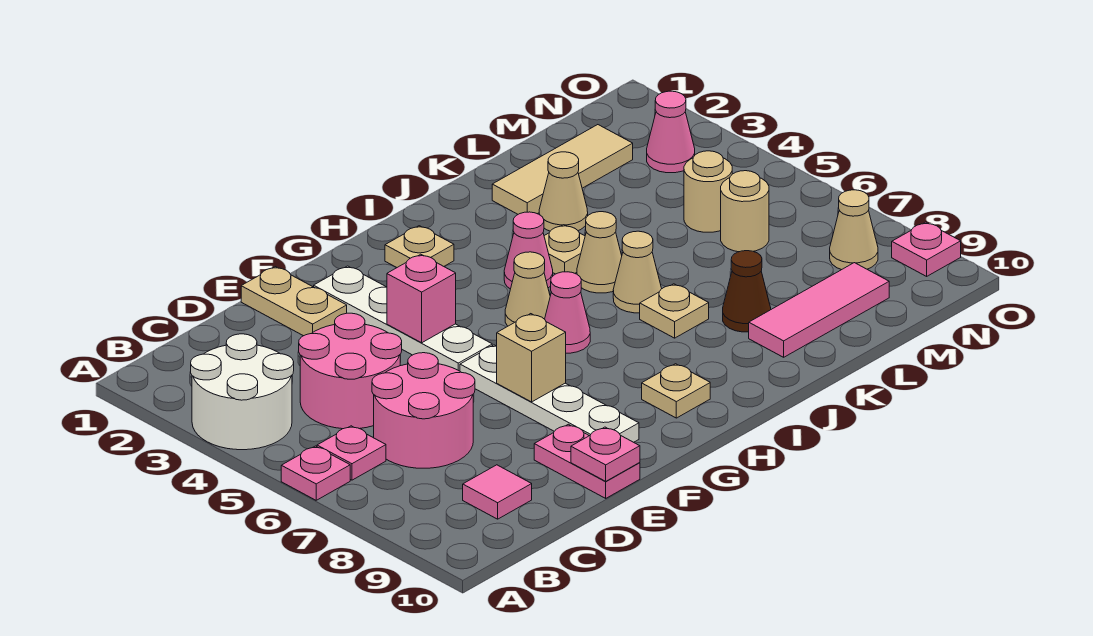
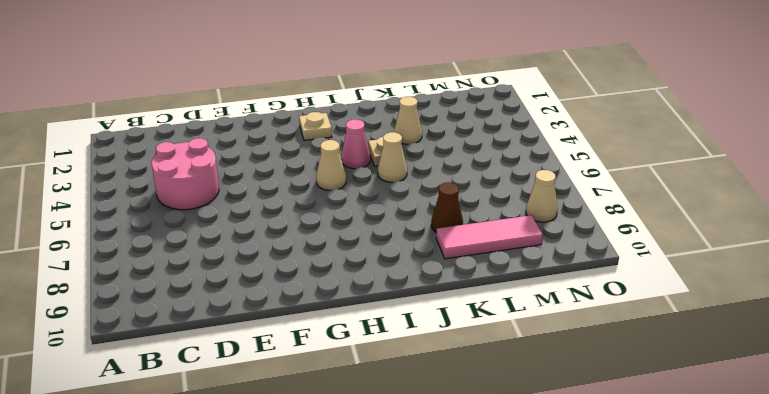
none -> white round brick A3:B4 level 1
none -> pink plate A6 level 1
none -> pink plate B6 level 1
none -> pink round brick C6:D7 level 1

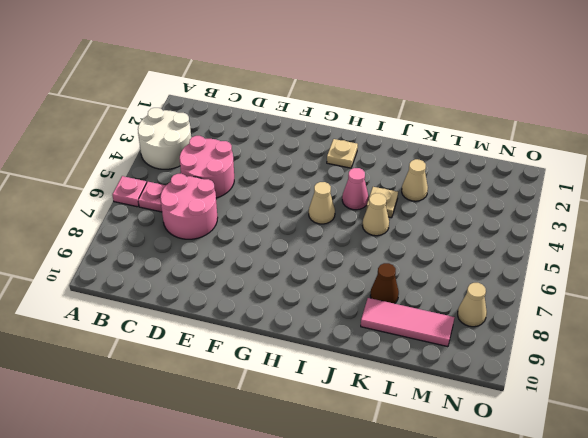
none -> pink tile C9 level 1
none -> tan plate E1:E2 level 1
none -> pink plate E9:E10 level 1
none -> white plate F2:F5 level 1

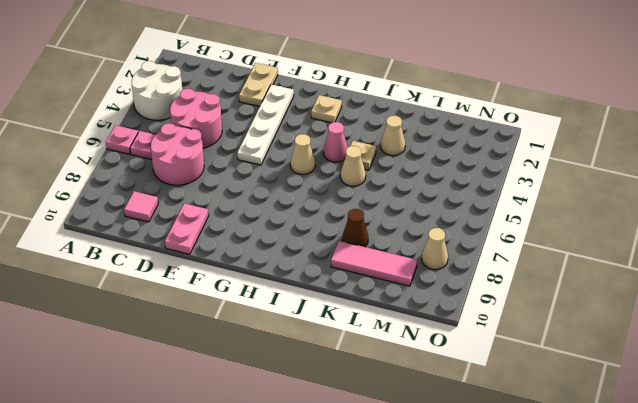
none -> white plate F6:F9 level 1
none -> pink cone H6 level 1
none -> tan plate H9 level 1
none -> tan cone J6 level 1

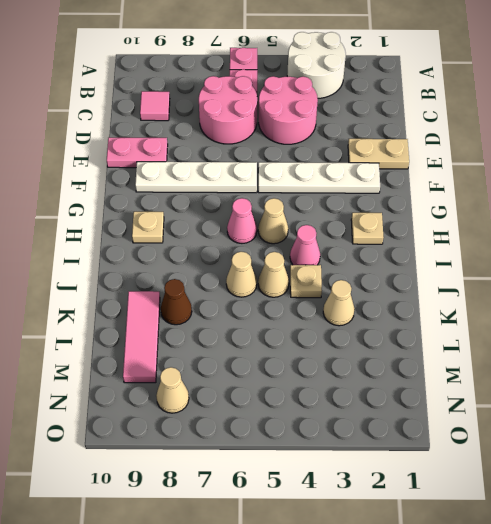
none -> tan plate J7 level 1
none -> tan tile K2:M2 level 1
none -> tan round brick M5 level 1
none -> tan round brick M6 level 1

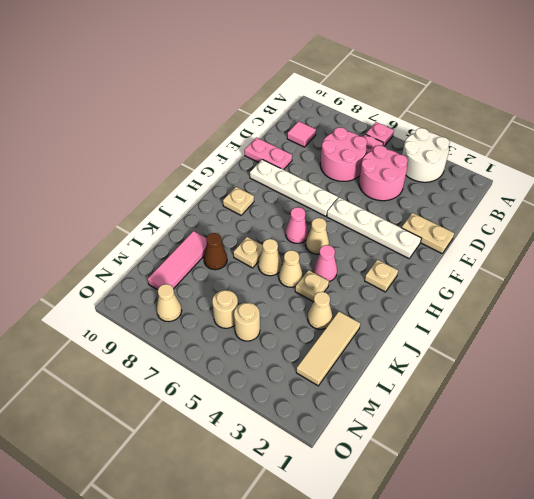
none -> pink cone N3 level 1
none -> pink plate O9 level 1
none -> pink plate E10 level 2
none -> pink brick F4 level 2

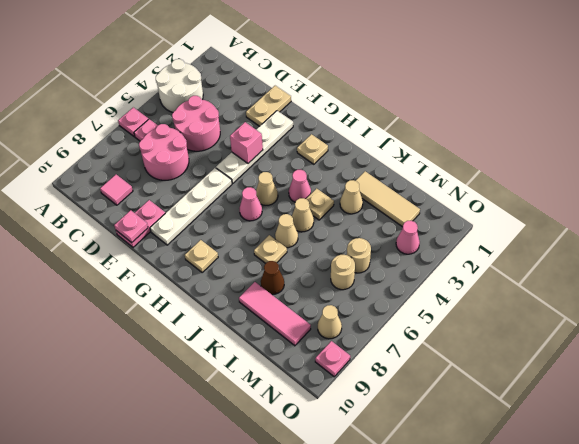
none -> tan brick F7 level 2

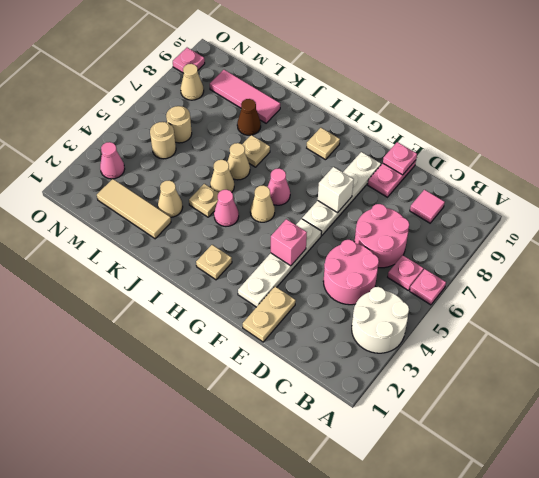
white brick F7 level 2 -> tan brick F7 level 2

